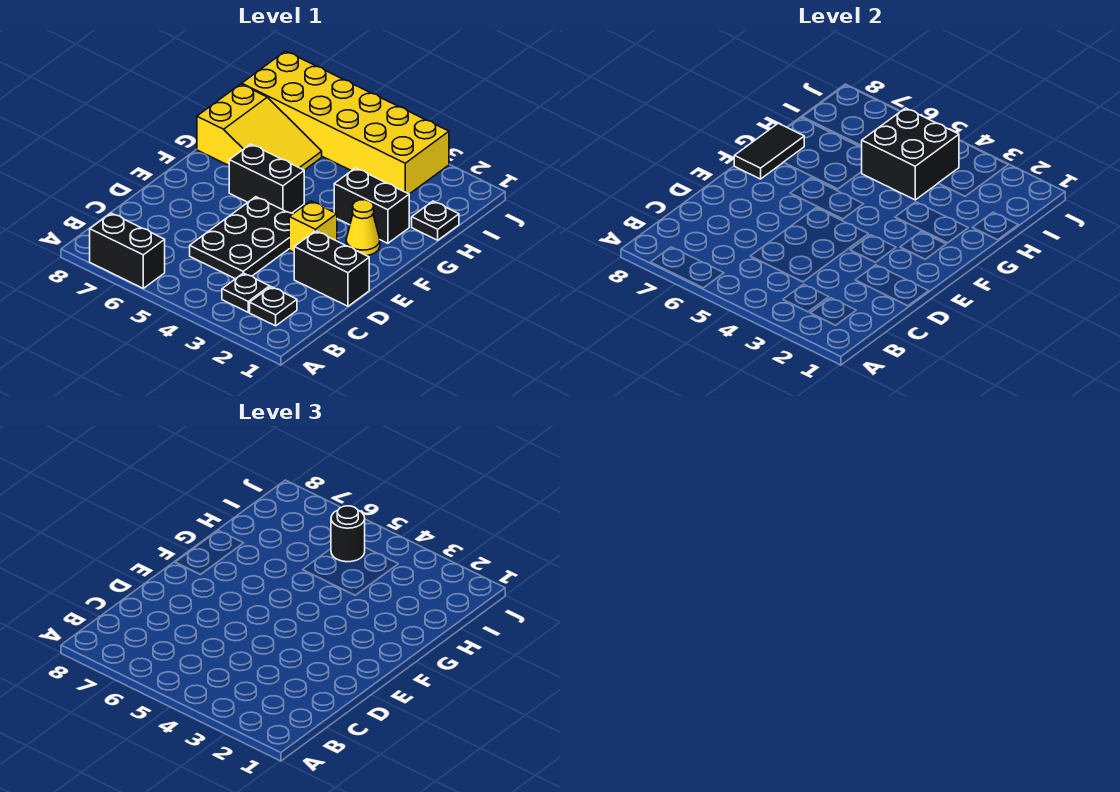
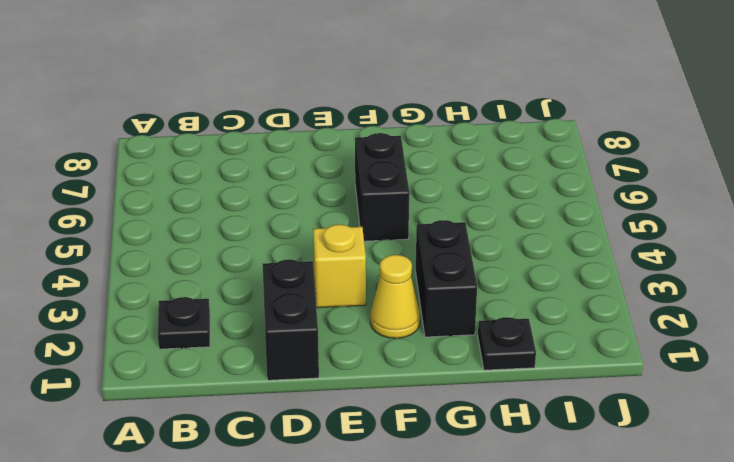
none -> black brick A6:A7 level 1
none -> black plate B3 level 1
none -> black plate C4:E5 level 1

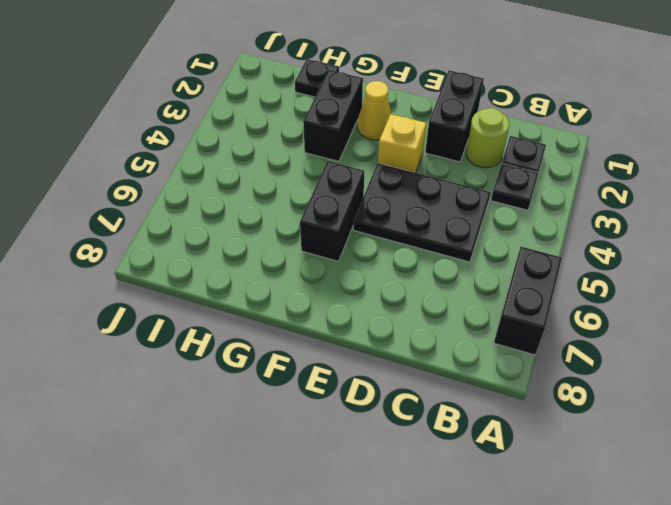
lime round brick C2 level 1 -> none
none -> yellow slope G6:H8 level 1 top 8
none -> yellow brick I3:J8 level 1
none -> black tile F8:G8 level 2

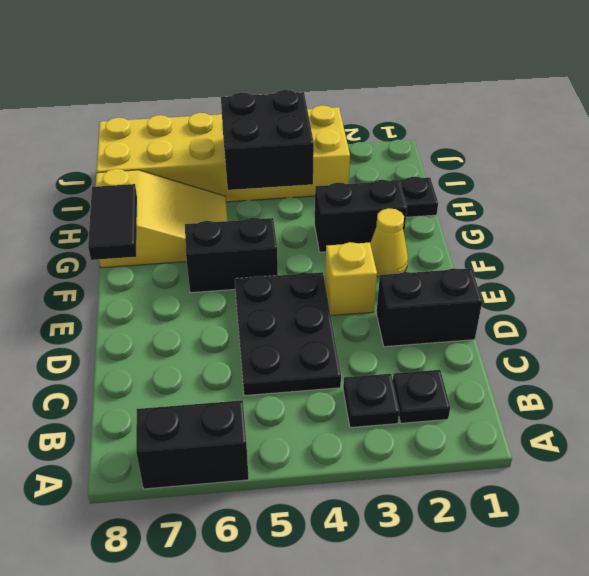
none -> black round brick I5 level 3

